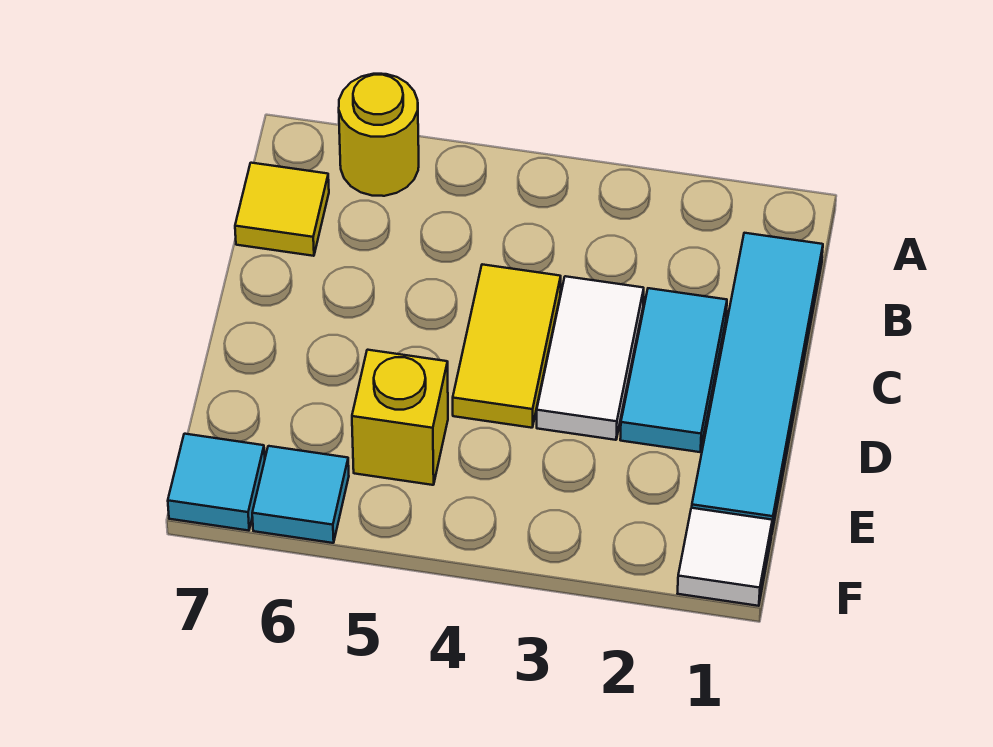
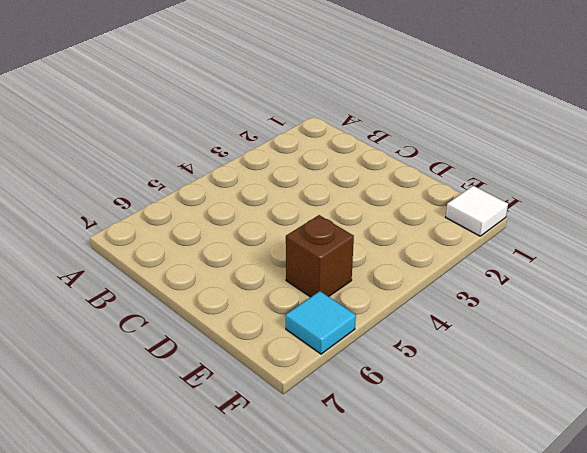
brown brick E5 level 1 -> yellow brick E5 level 1
none -> yellow round brick A6 level 1
none -> cyan tile B1:E1 level 1

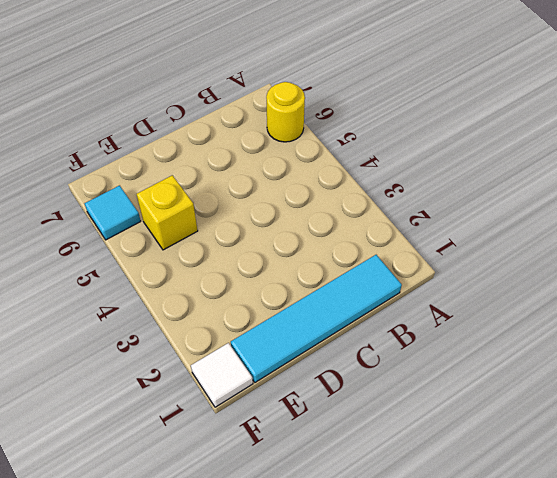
none -> yellow tile B7 level 1
none -> cyan tile C2:D2 level 1

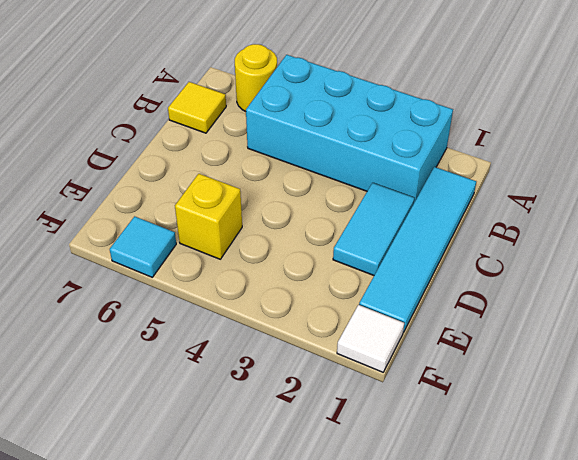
cyan brick A2:B5 level 1 -> none
none -> white tile C3:D3 level 1
none -> yellow tile C4:D4 level 1

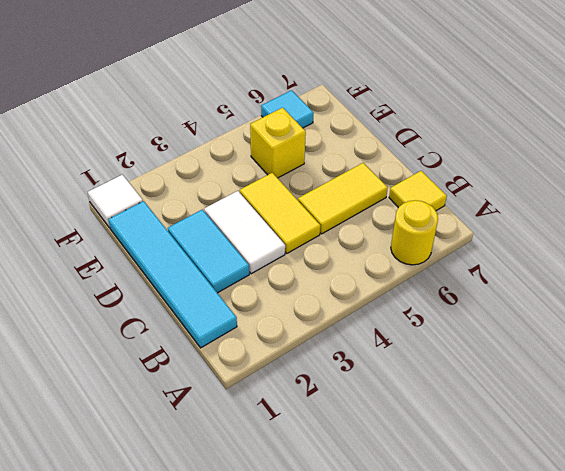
yellow tile C5:C6 level 1 -> none
none -> cyan tile F7 level 1

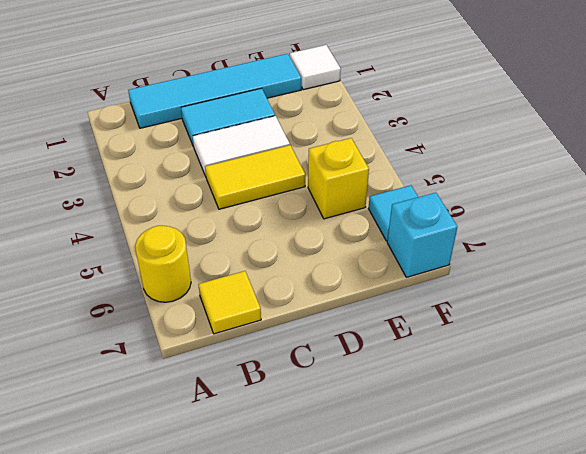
cyan brick F7 level 1 -> cyan tile F7 level 1

